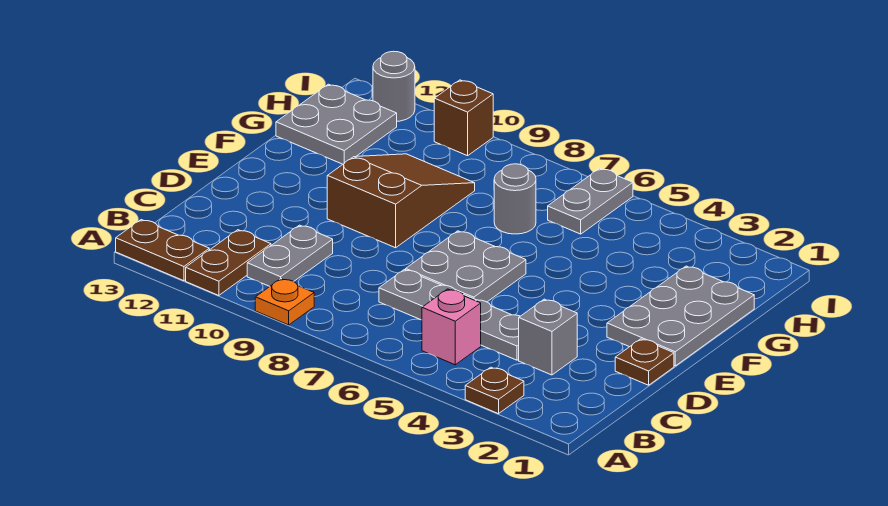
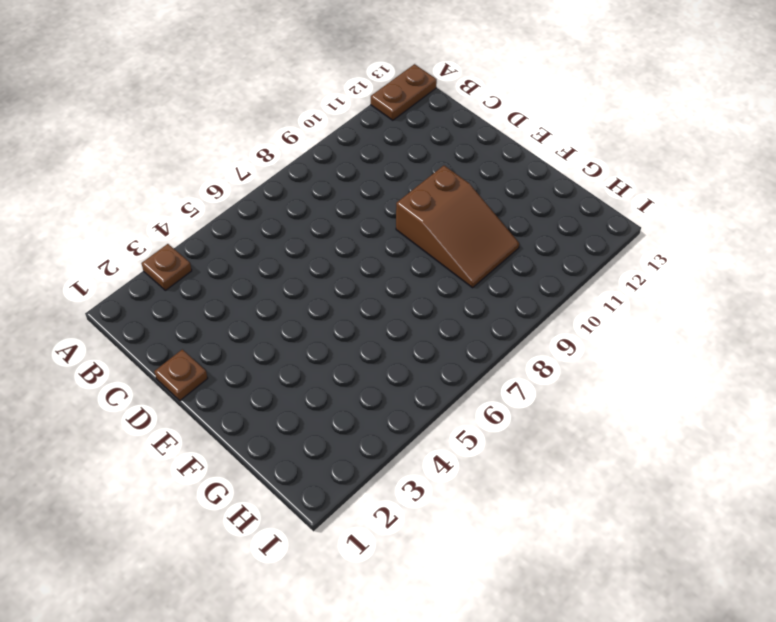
none -> orange plate A9 level 1
none -> brown plate A11:B11 level 1
none -> pink brick B5 level 1

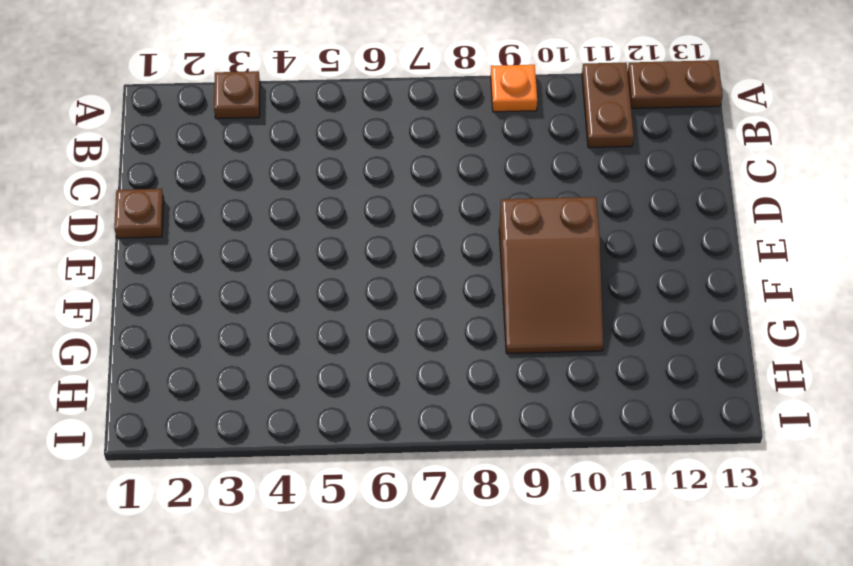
none -> pink brick B5 level 1
none -> grey plate B10:C10 level 1
none -> grey brick C3 level 1

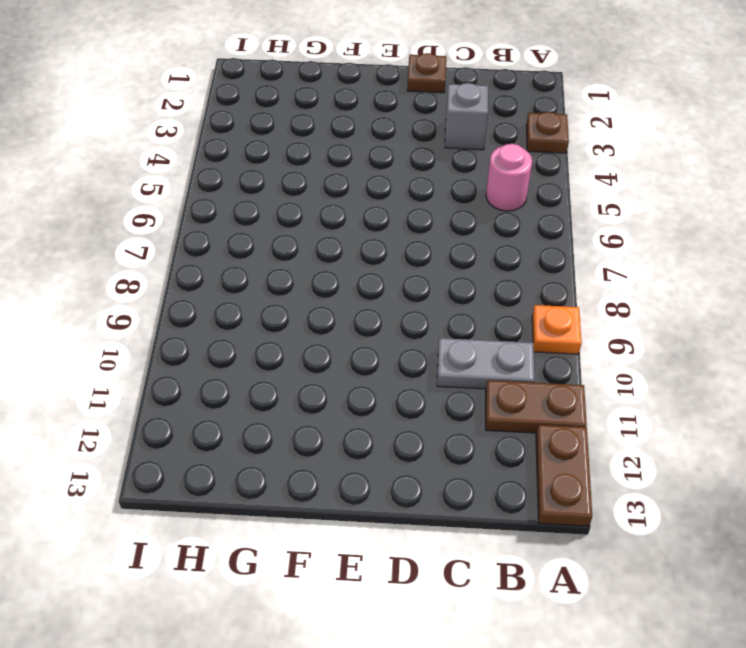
pink round brick B5 level 1 -> pink brick B5 level 1
none -> grey plate C4:C7 level 1
none -> grey plate D6:E7 level 1
none -> grey plate E1:G2 level 1

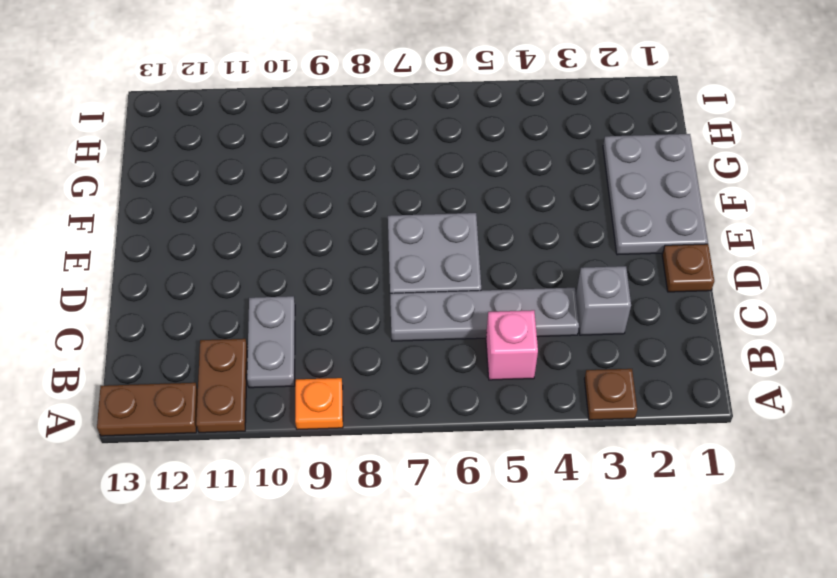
none -> brown slope E9:G10 level 1 top E
none -> grey round brick G7 level 1
none -> grey plate G12:H13 level 1

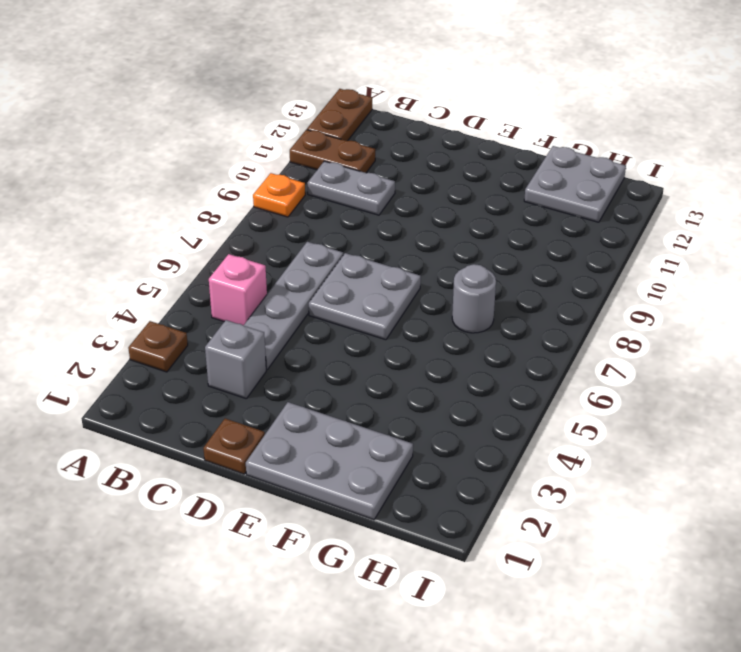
none -> brown slope E9:G10 level 1 top E
none -> grey plate H6:I6 level 1
none -> brown brick I10 level 1

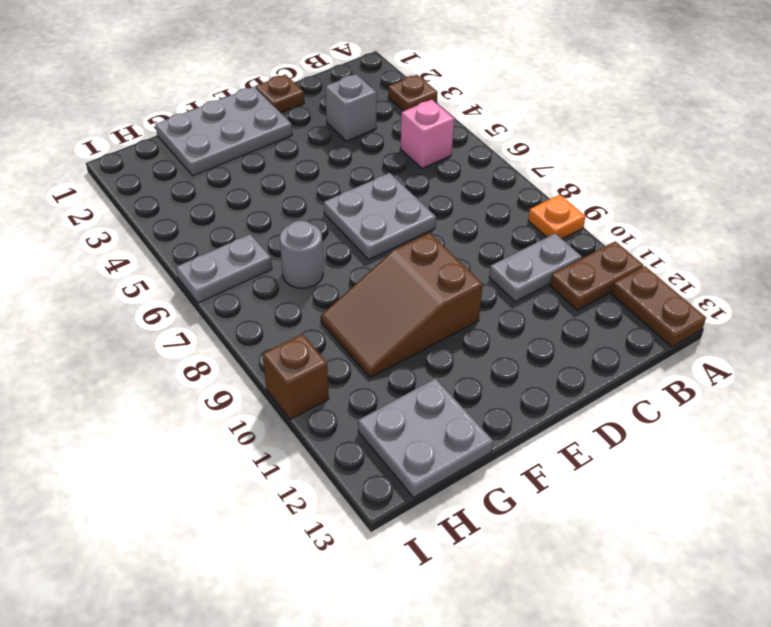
none -> grey plate C4:C7 level 1
none -> grey round brick I12 level 1

